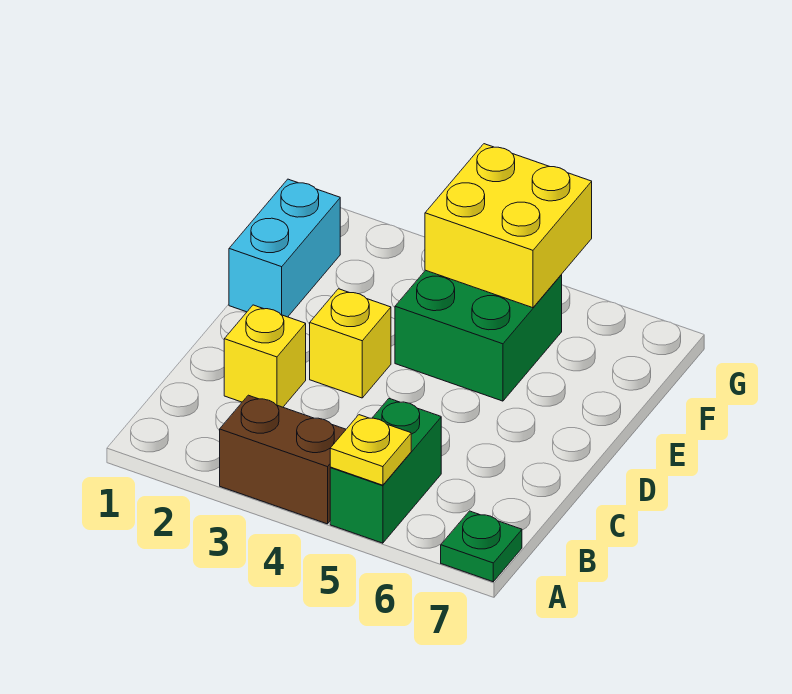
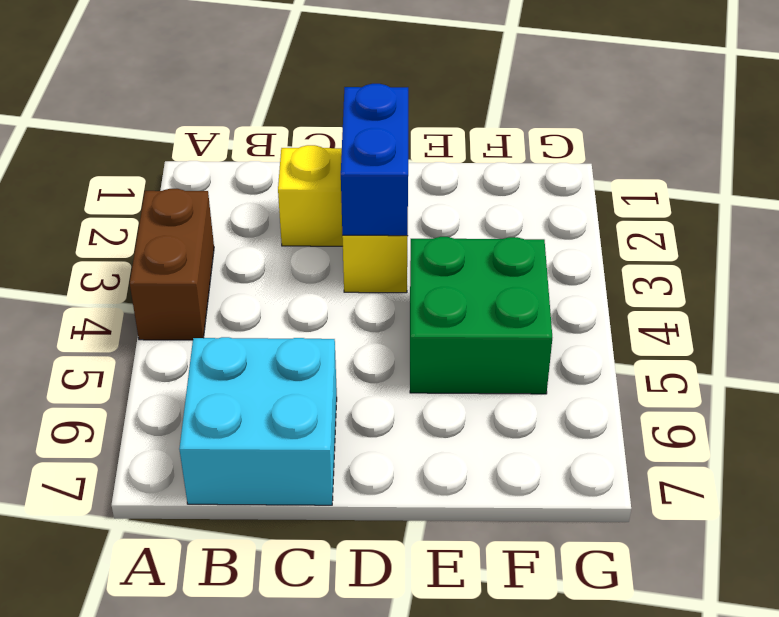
cyan brick B6:C7 level 1 -> none
blue brick D2:D3 level 2 -> none
none -> green brick A5:B5 level 1
none -> green plate A7 level 1

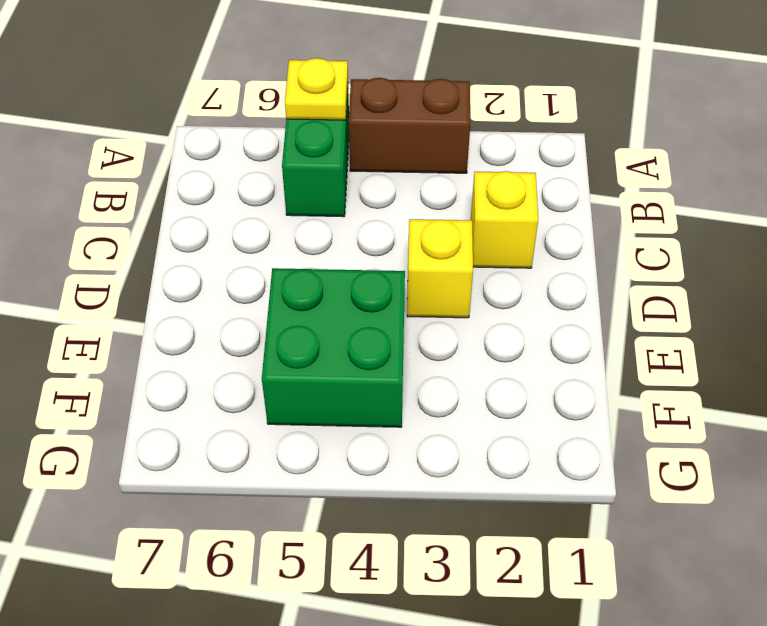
none -> green plate A7 level 1
none -> cyan brick E1:F1 level 1

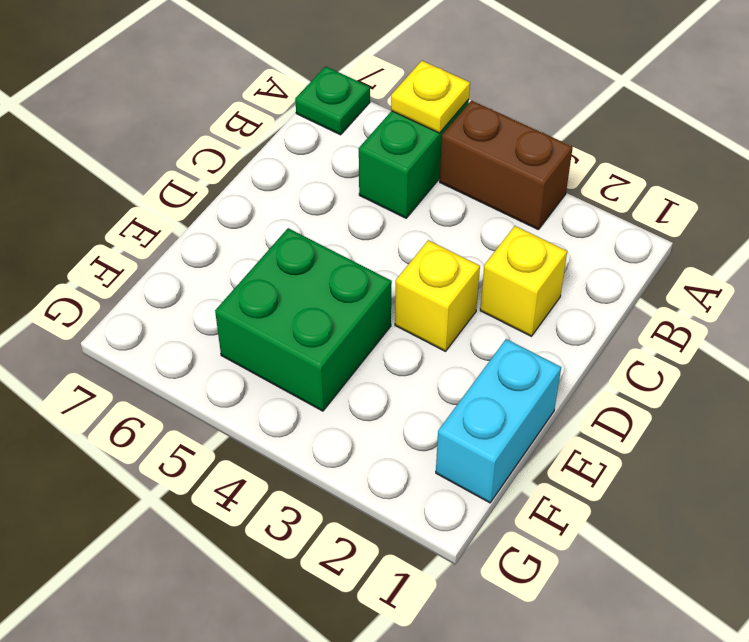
none -> yellow brick F4:G5 level 2

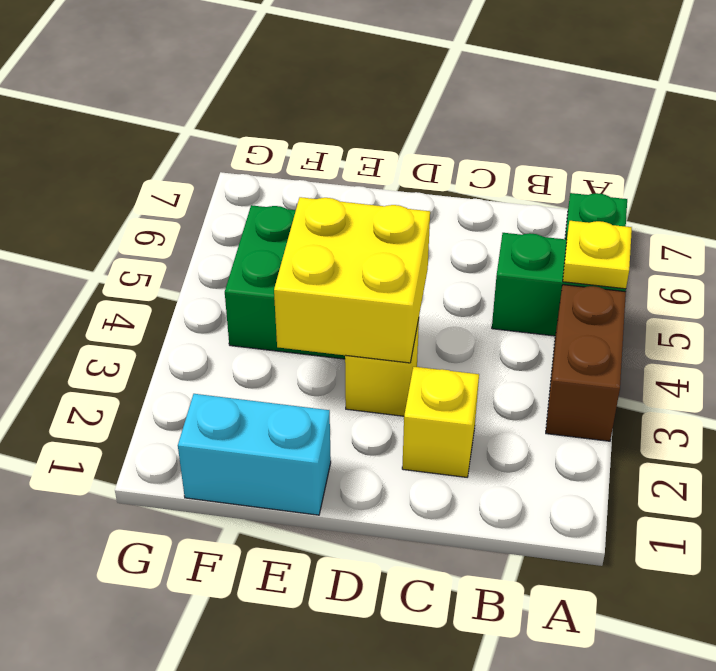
yellow brick D3:E4 level 2 -> yellow brick F4:G5 level 2

